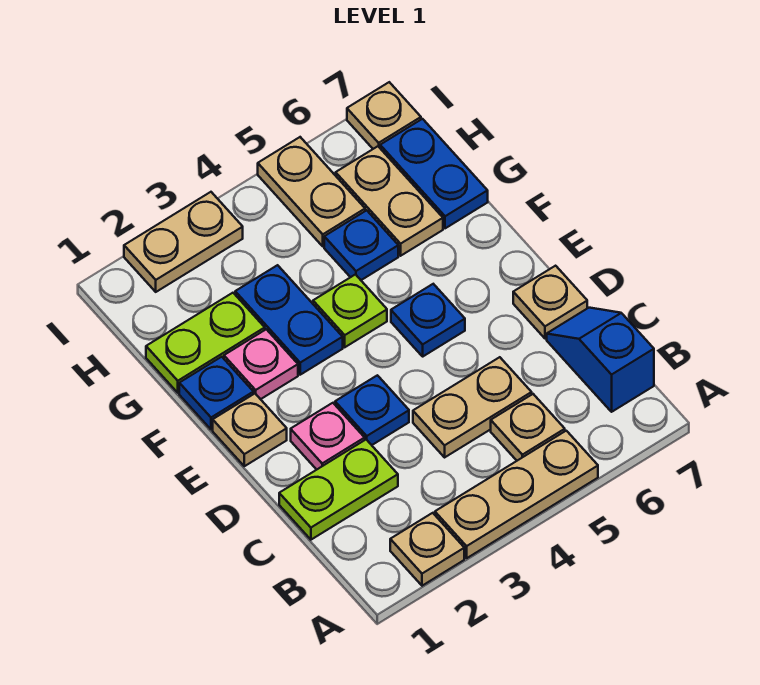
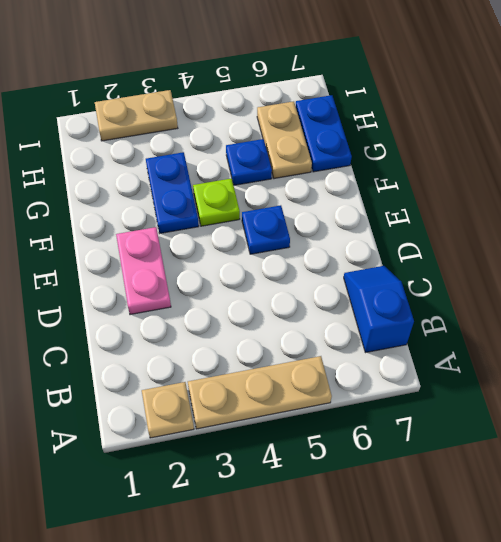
pink plate D2:E2 level 1 -> pink plate D2 level 1
none -> tan plate B5 level 1
none -> lime plate C1:C2 level 1
none -> tan plate C4:C5 level 1

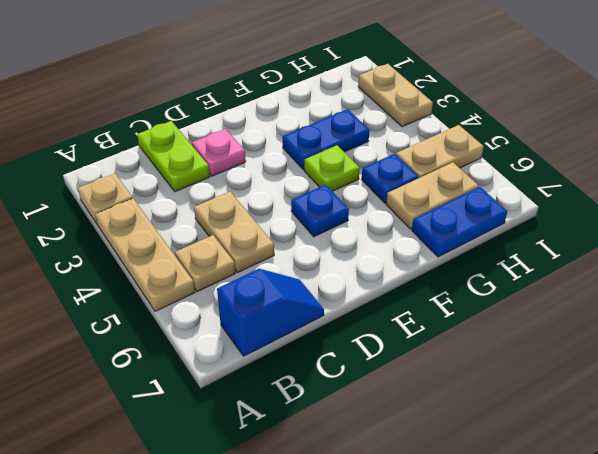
none -> blue plate D3 level 1
none -> tan plate D7 level 1
none -> tan plate E1 level 1

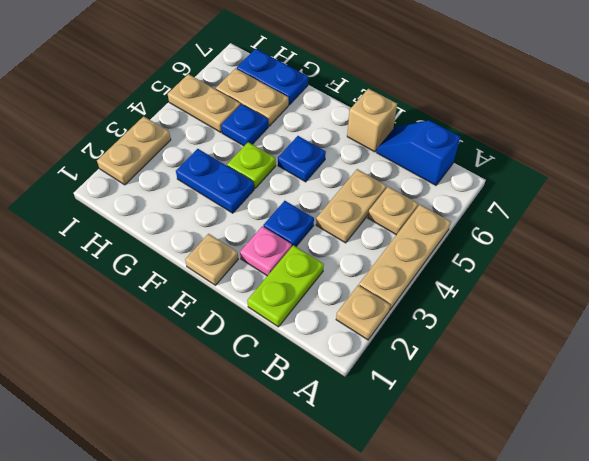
tan brick D7 level 1 -> tan plate D7 level 1
none -> blue plate F1 level 1
none -> pink plate F2 level 1
none -> lime plate G1:G2 level 1

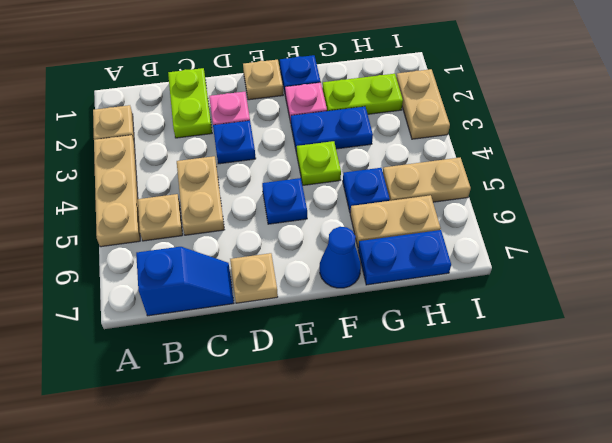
blue cone F7 level 1 -> none
lime plate G2:H2 level 1 -> lime plate G1:G2 level 1
none -> tan plate I7 level 1

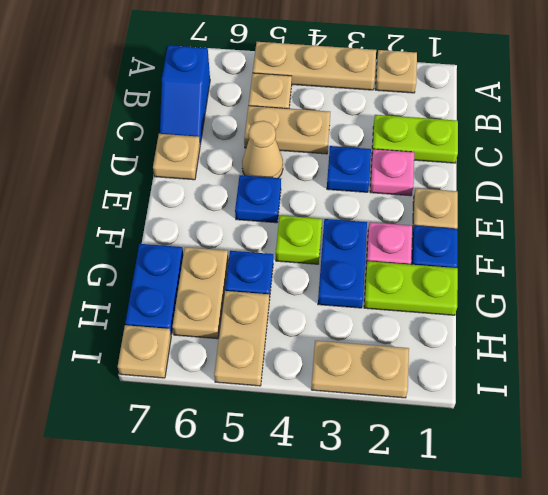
tan cone D5 level 1 -> none

